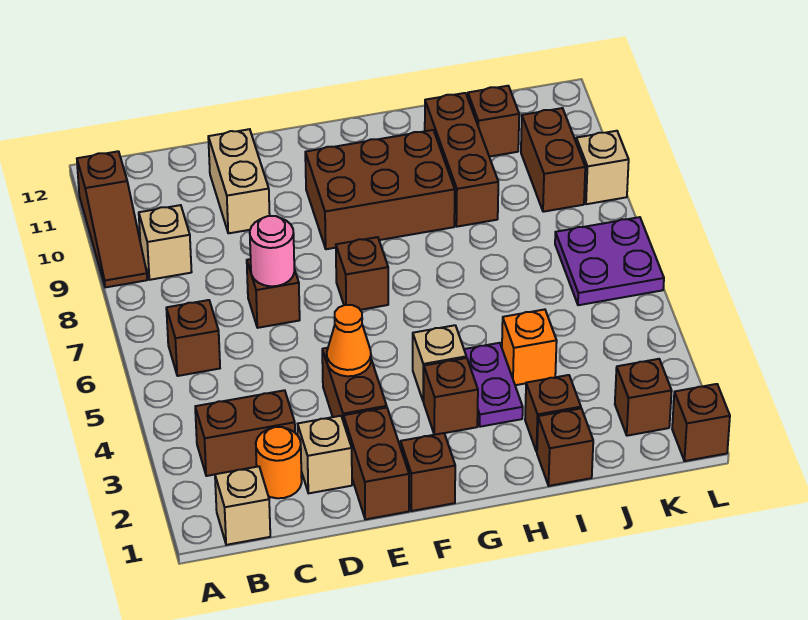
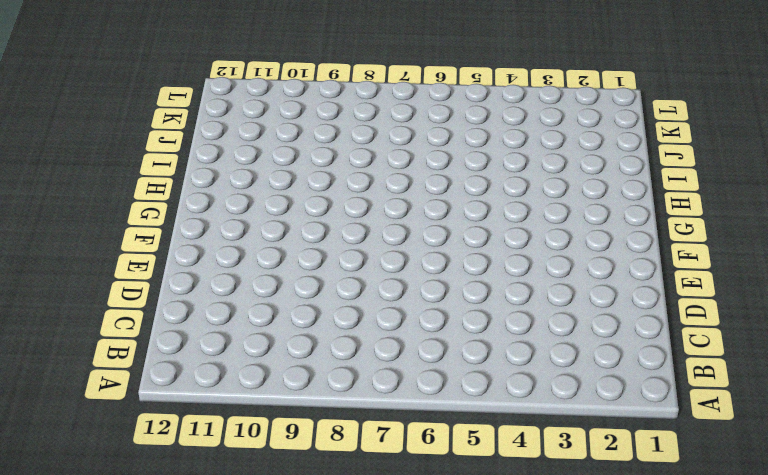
none -> brown slope A9:A11 level 1 top 11
none -> tan brick B1 level 1
none -> brown brick B3:C3 level 1

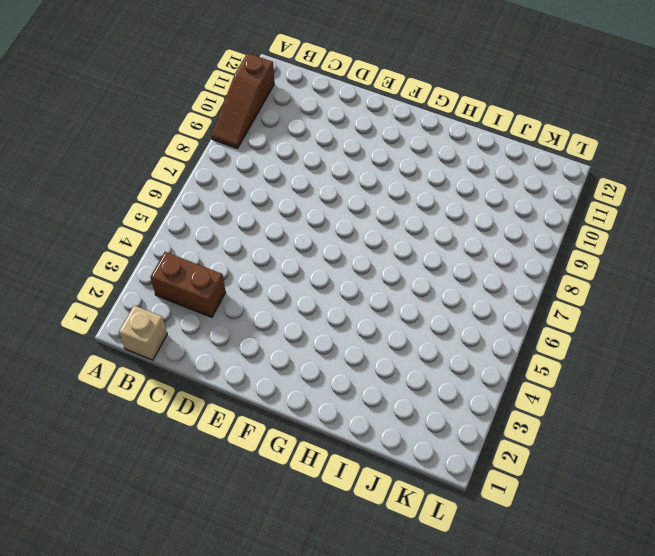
none -> brown brick B6 level 1
none -> tan brick B9 level 1
none -> orange round brick C2 level 1

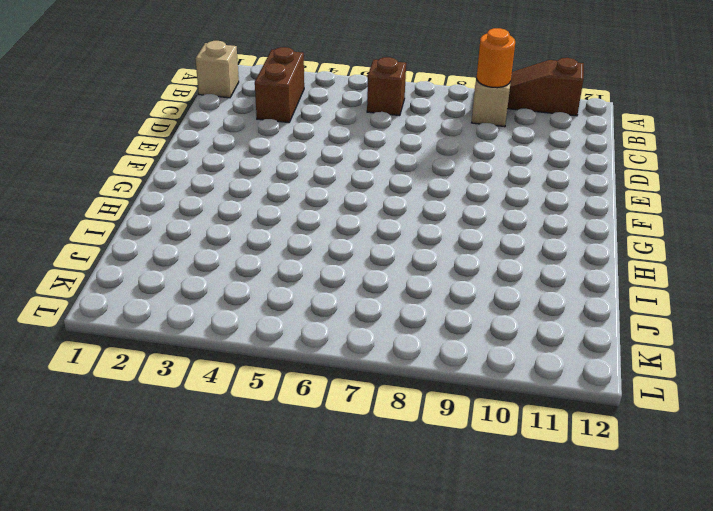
orange round brick B9 level 2 -> orange round brick C2 level 1
none -> tan brick D2 level 1
none -> brown brick D7 level 1
none -> tan brick D10:D11 level 1

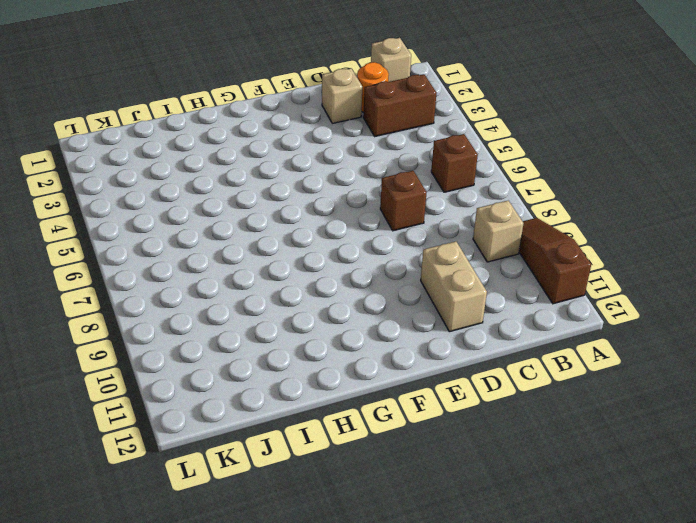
none -> brown brick E1:E2 level 1
none -> brown brick E3:E4 level 1
none -> brown brick F1 level 1

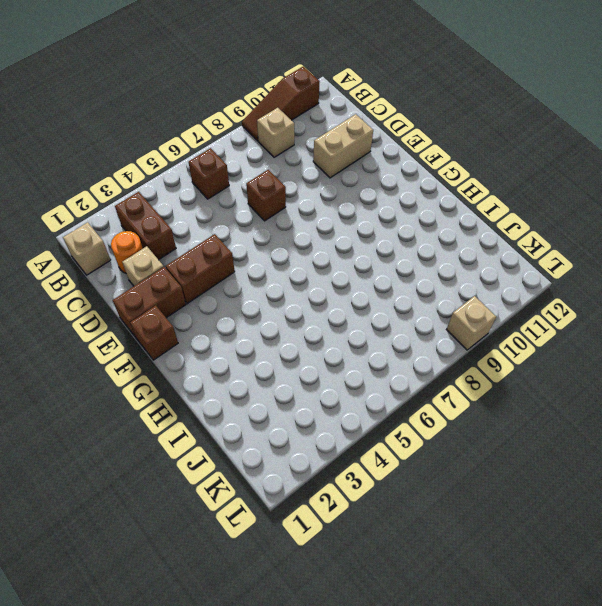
none -> brown brick F7 level 1
none -> brown brick F9:H10 level 1
none -> brown brick G3 level 1

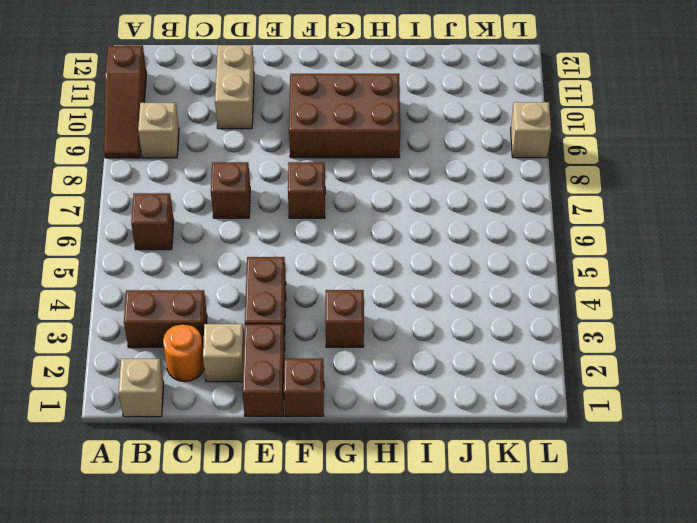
none -> tan brick G4 level 1
none -> purple plate H3:H4 level 1
none -> brown brick I1 level 1

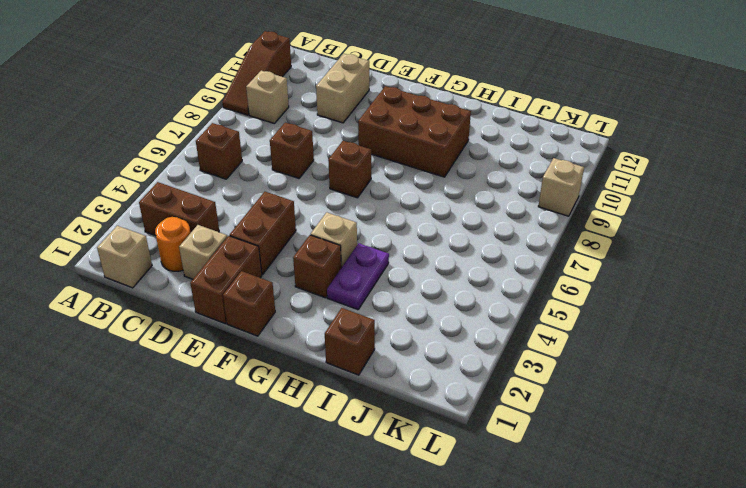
none -> brown brick I2 level 1
none -> orange brick I4 level 1
none -> brown brick I9:I11 level 1

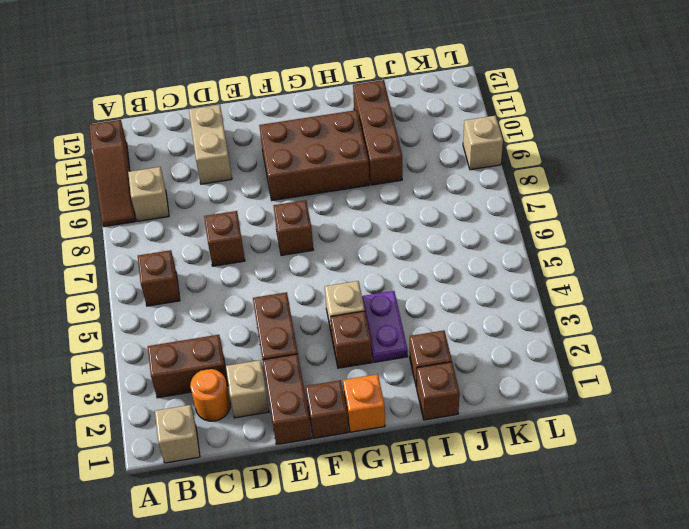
orange brick G1 level 1 -> orange brick I4 level 1
none -> brown brick J11 level 1
none -> brown brick K2 level 1
none -> purple plate K6:L7 level 1

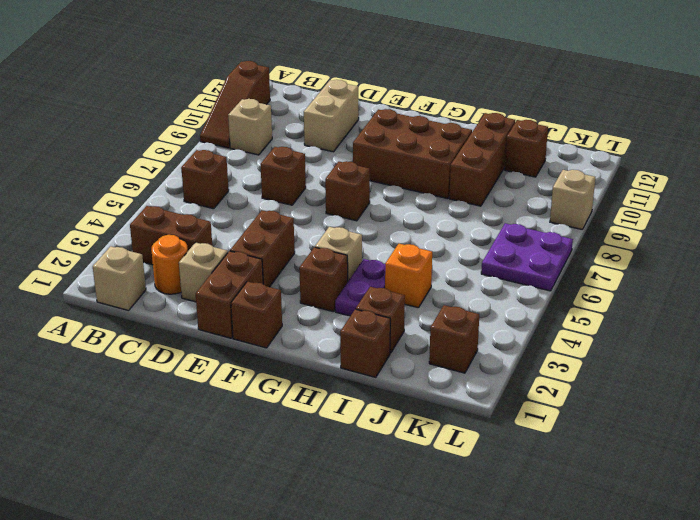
none -> brown brick K9:K10 level 1
none -> brown brick L1 level 1
none -> pink round brick D7 level 2

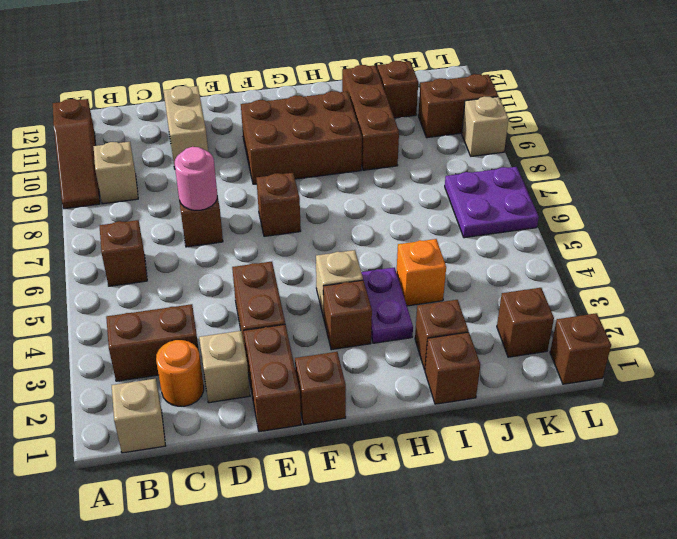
brown brick K10:L10 level 1 -> brown brick K9:K10 level 1
none -> orange cone E4 level 2

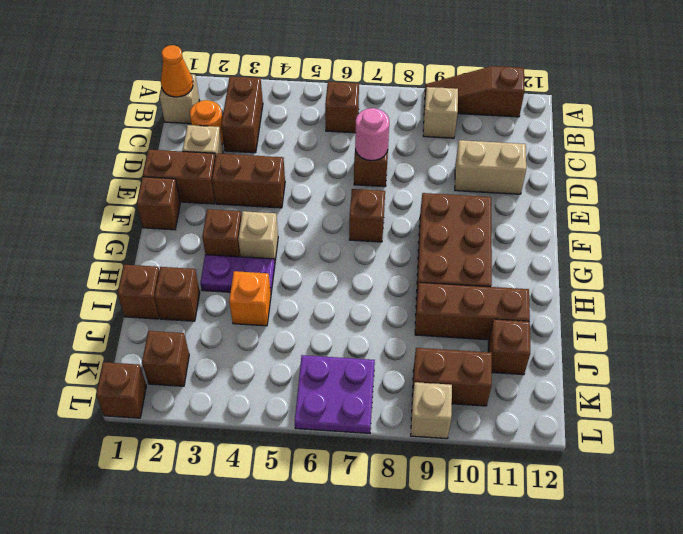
orange cone B1 level 2 -> orange cone E4 level 2

